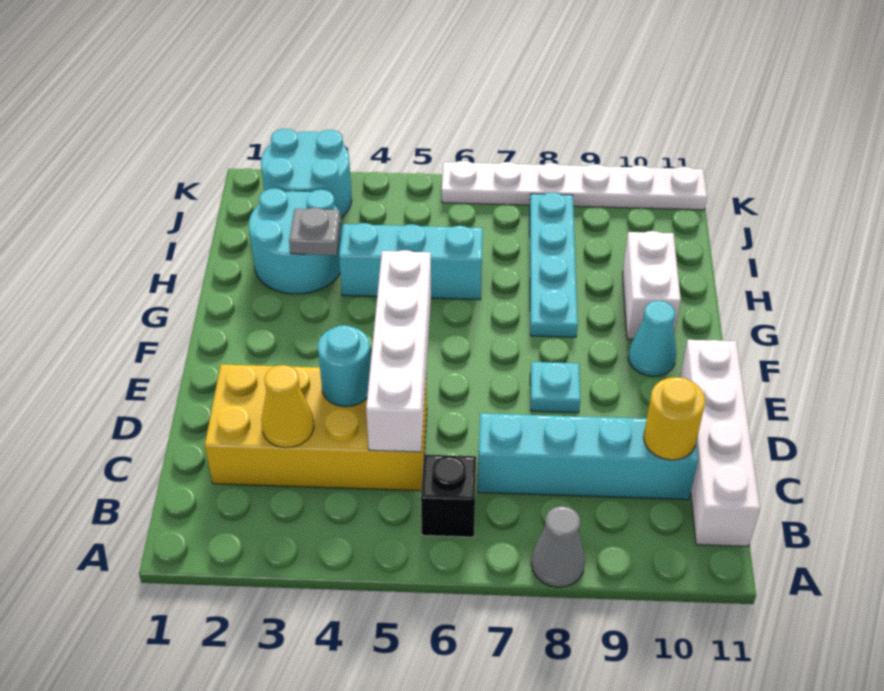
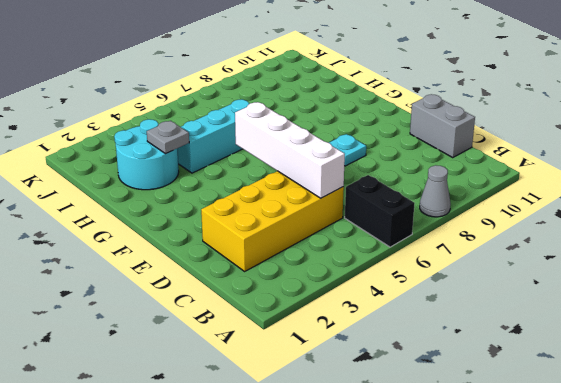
black brick A6:B6 level 1 -> black brick B6 level 1
grey brick C11:D11 level 1 -> white brick B11:E11 level 1
none -> cyan brick C7:C10 level 1
none -> cyan cone F10 level 1
none -> cyan plate G8:J8 level 1

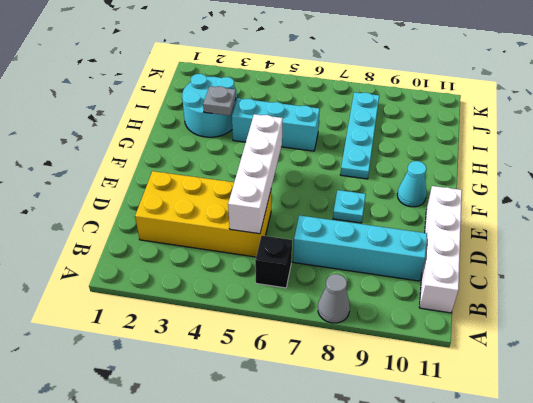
none -> white brick G10:H10 level 1
none -> cyan round brick J2:K3 level 1
none -> white plate K6:K11 level 1

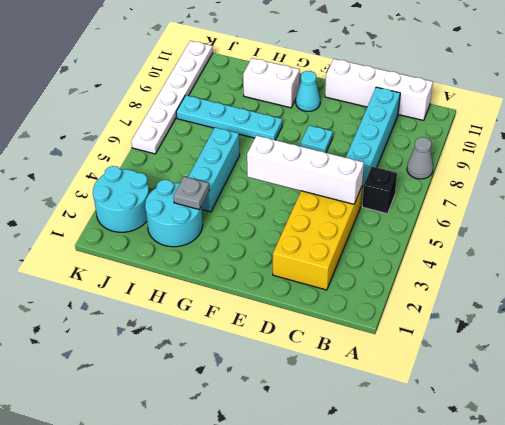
none -> yellow cone C3 level 2
none -> yellow round brick C10 level 2
none -> cyan round brick D4 level 2

